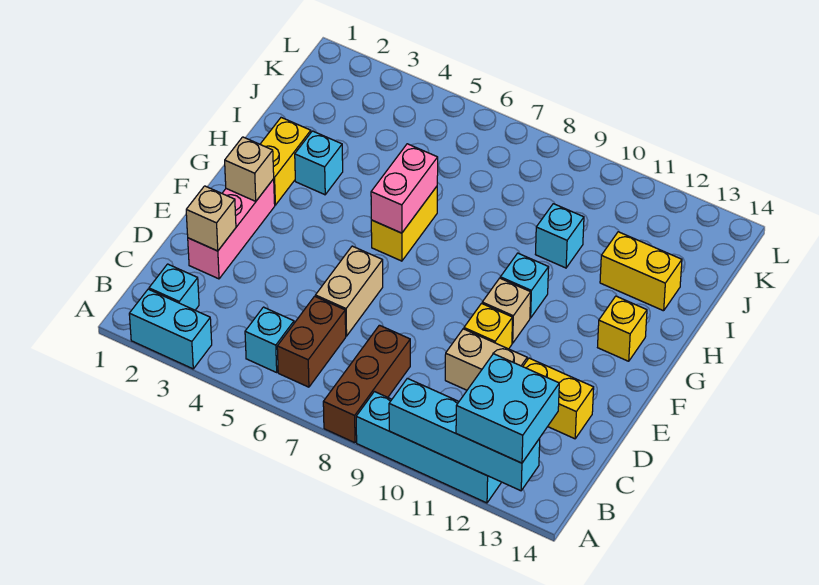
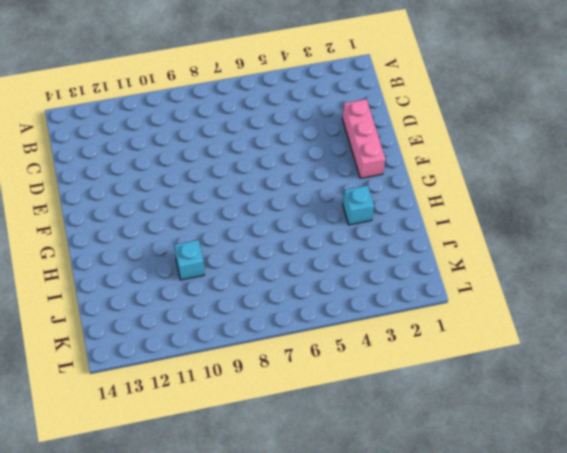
none -> cyan brick A2:A3 level 1
none -> brown brick A8:C8 level 1
none -> cyan brick A9:A12 level 1

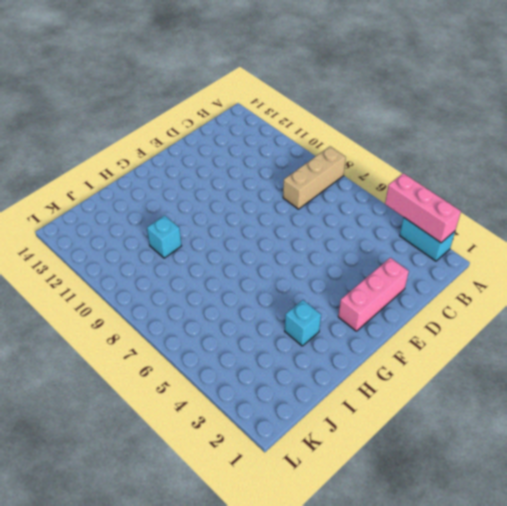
pink brick A2:A4 level 2 -> none
tan brick A8:C8 level 1 -> brown brick A8:C8 level 1
none -> cyan brick A9:A12 level 1
none -> cyan brick B2 level 1
none -> cyan brick B5 level 1

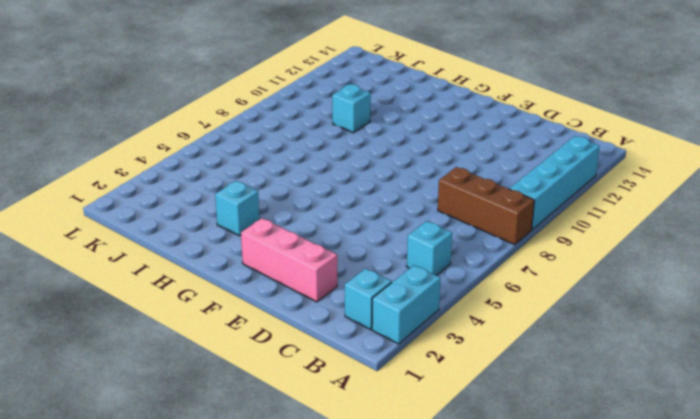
none -> brown brick B6:C6 level 1
none -> tan brick D6:E6 level 1
none -> tan brick D10:D11 level 1

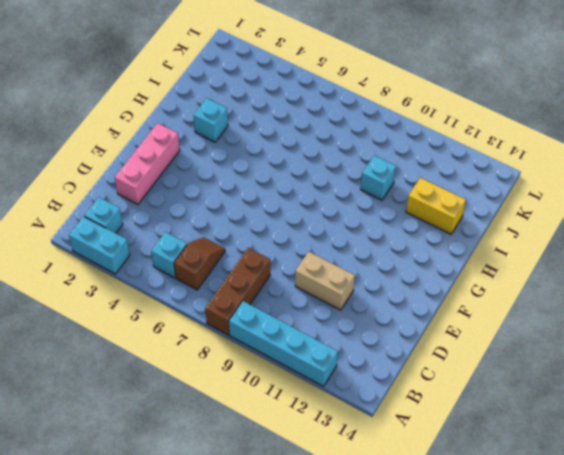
brown slope B6:C6 level 1 top B -> brown brick B6:C6 level 1
none -> tan brick D6:E6 level 1
none -> yellow brick D12:D13 level 1
none -> yellow brick E10 level 1

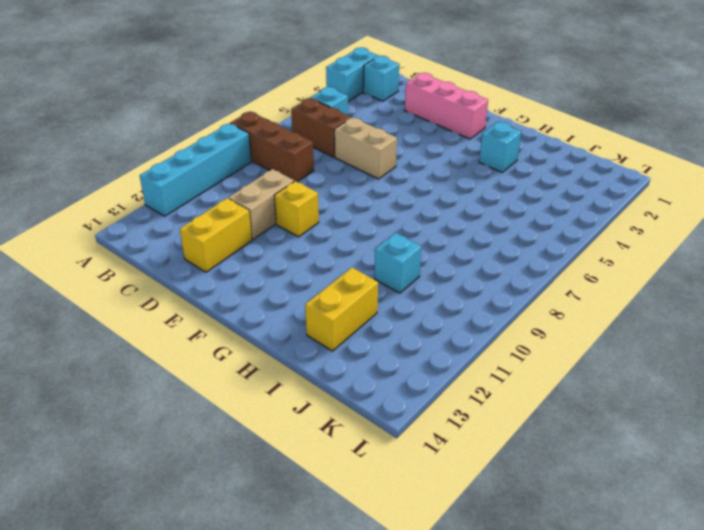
none -> tan brick F10 level 1
none -> yellow brick G2:H2 level 1
none -> yellow brick G6:H6 level 1

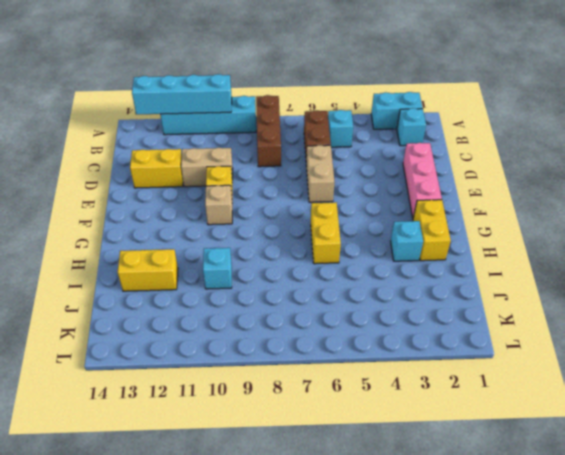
none -> cyan brick G10 level 1
none -> yellow brick G13 level 1
none -> tan brick D2 level 2

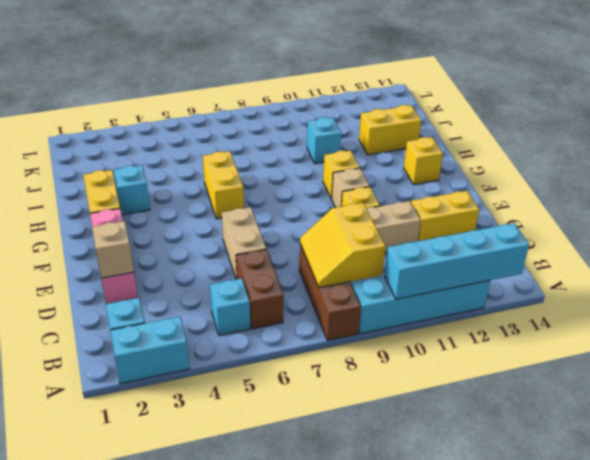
yellow slope B8:C9 level 2 top 9 -> none
yellow brick G10 level 1 -> cyan brick G10 level 1
none -> tan brick F2 level 2
none -> pink brick G6:H6 level 2
none -> cyan brick A12:B13 level 3

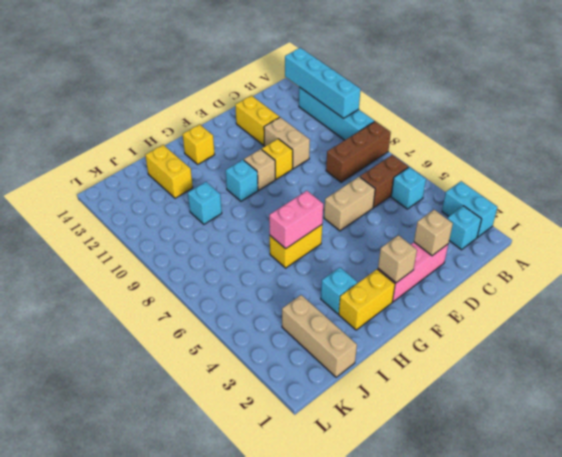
tan brick J1:J3 level 1 -> none
none -> cyan brick A12:B13 level 3

